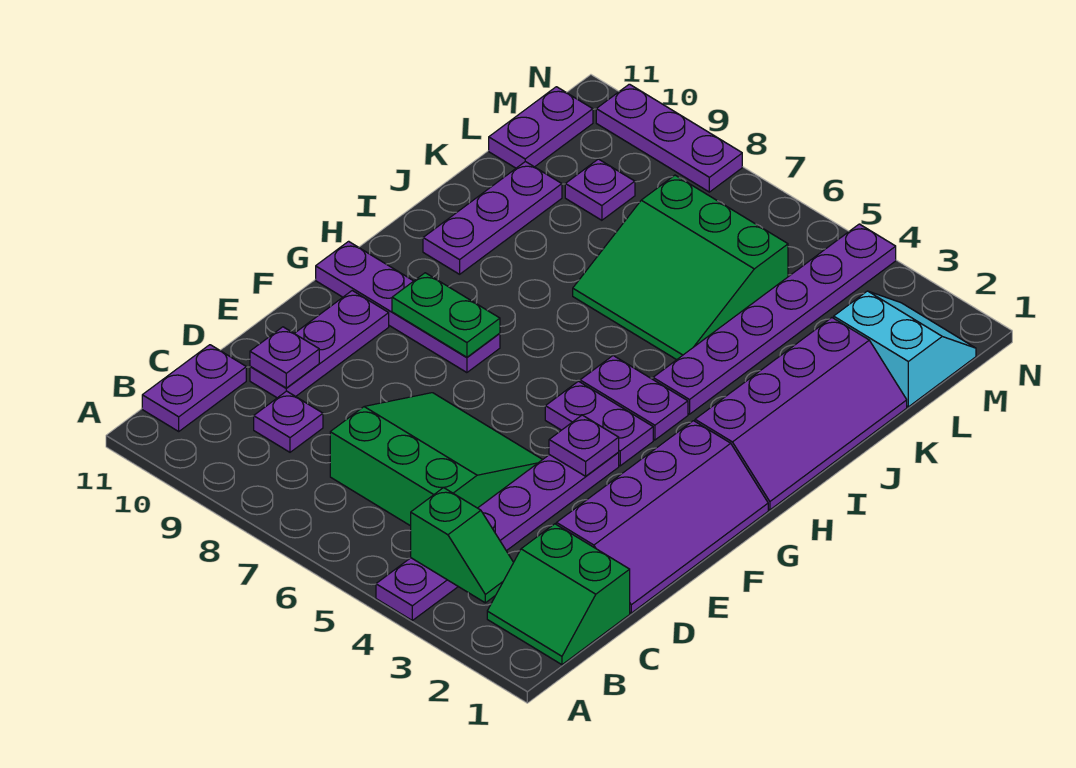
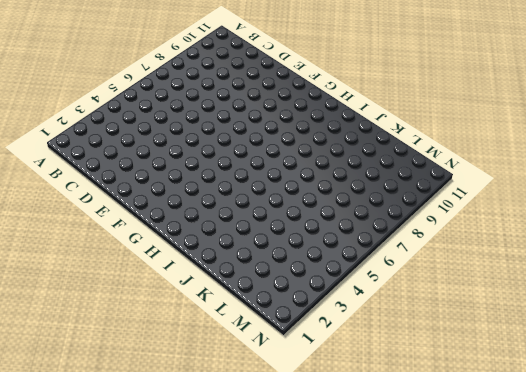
none -> purple plate A4:F4 level 1
none -> green slope B1:C2 level 1 top C
none -> purple plate B11:C11 level 1

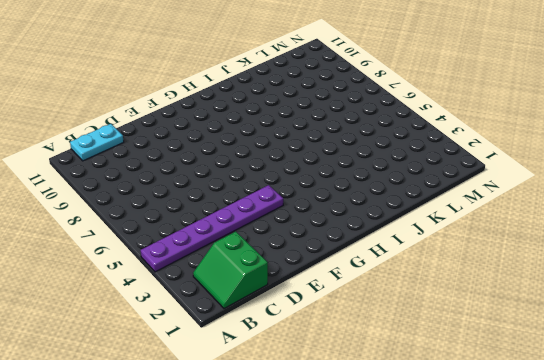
cyan plate B11:C11 level 1 -> purple plate B11:C11 level 1
none -> green slope C5:E7 level 1 top C
none -> purple plate C9 level 1
none -> purple slope D1:G2 level 1 top 2

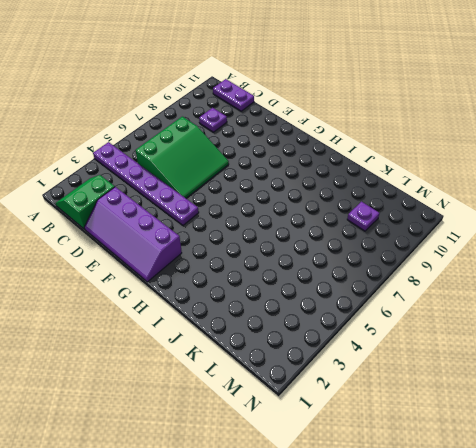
none -> purple plate D10:F10 level 1
none -> purple plate G4:G5 level 1
none -> purple plate G8:G11 level 1

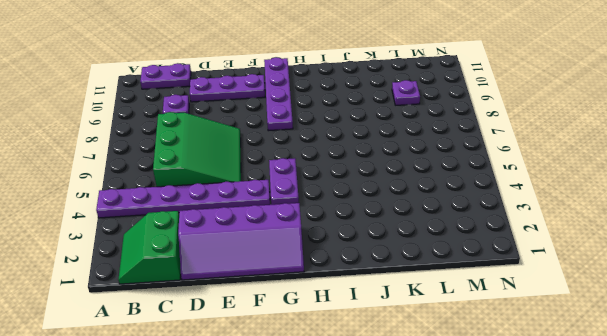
none -> purple slope H1:K2 level 1 top 2
none -> purple plate H4:H5 level 1
none -> purple plate I4:N4 level 1

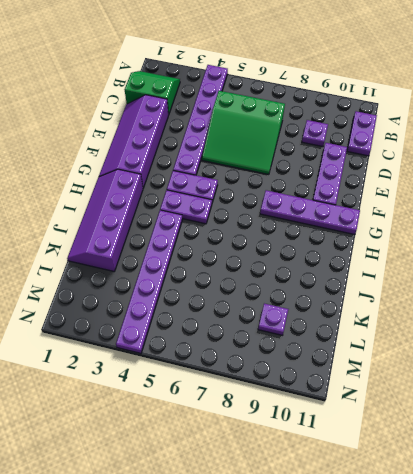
none -> purple plate I10:K10 level 1
none -> green slope J5:L7 level 1 top L
none -> cyan slope L1:M2 level 1 top L

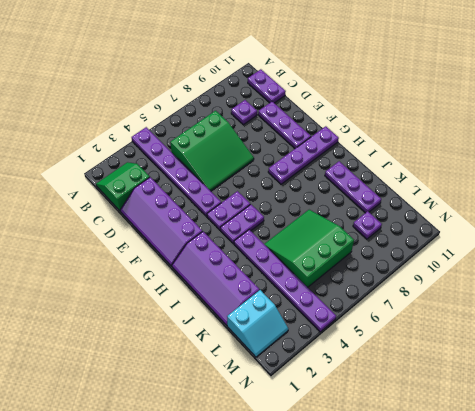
none -> purple plate L11:M11 level 1
none -> purple plate N8:N10 level 1
none -> green slope B3:B4 level 2 top 4

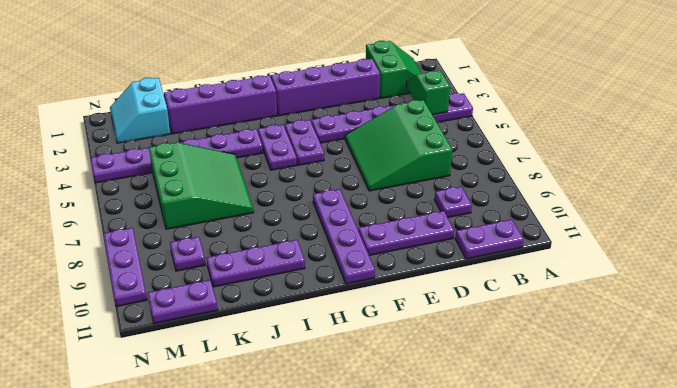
none -> purple plate D10 level 2
none -> purple plate F4 level 2
none -> green plate G8:G9 level 2

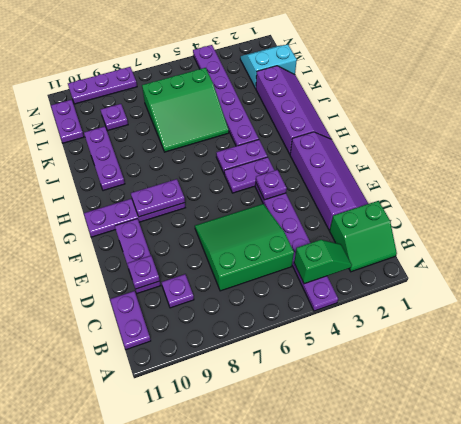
purple plate G8:G9 level 2 -> green plate G8:G9 level 2

